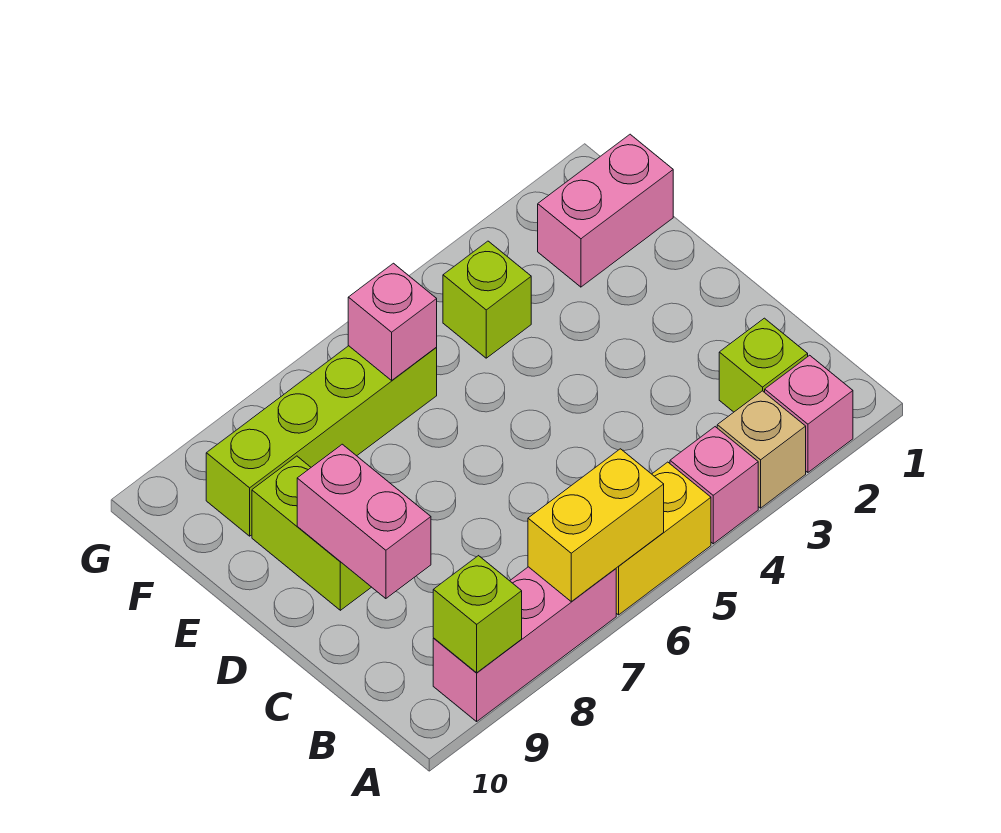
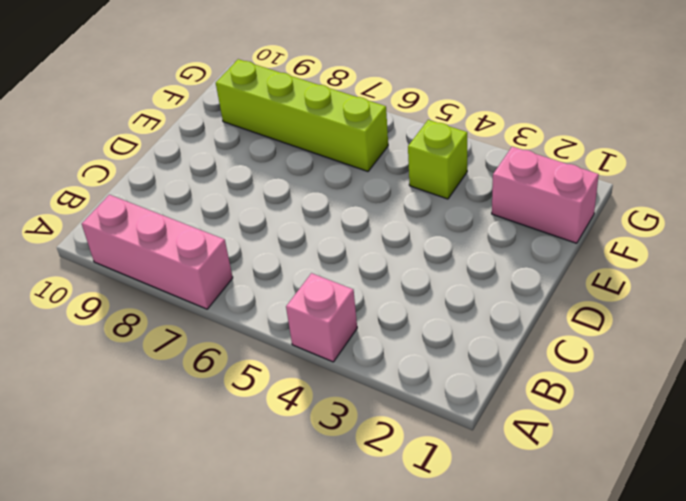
none -> pink brick A2 level 1
none -> tan brick A3 level 1
none -> yellow brick A5:A6 level 1

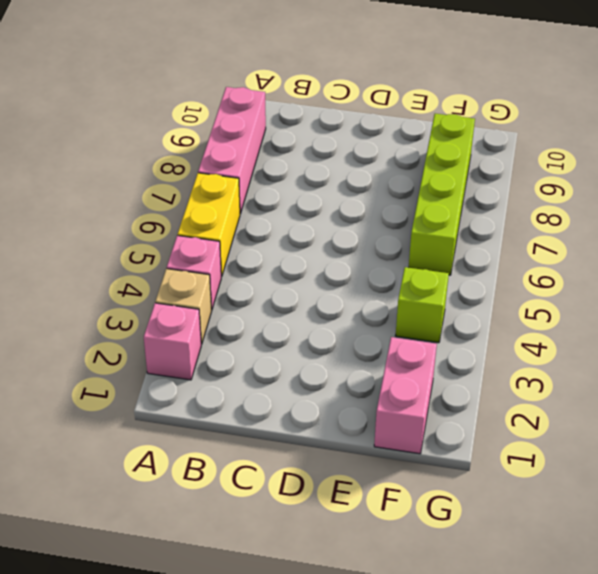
none -> lime brick B2 level 1
none -> lime brick D9:E9 level 1
none -> yellow brick A6:A7 level 2

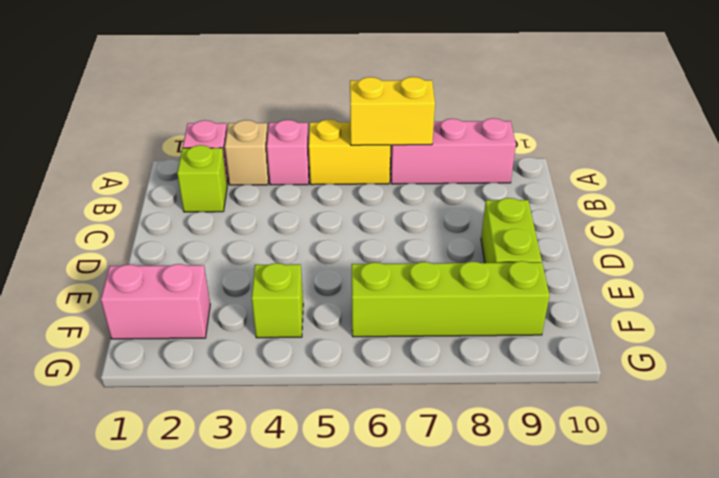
none -> lime brick A9 level 2
none -> pink brick C9:D9 level 2
none -> pink brick F6 level 2

